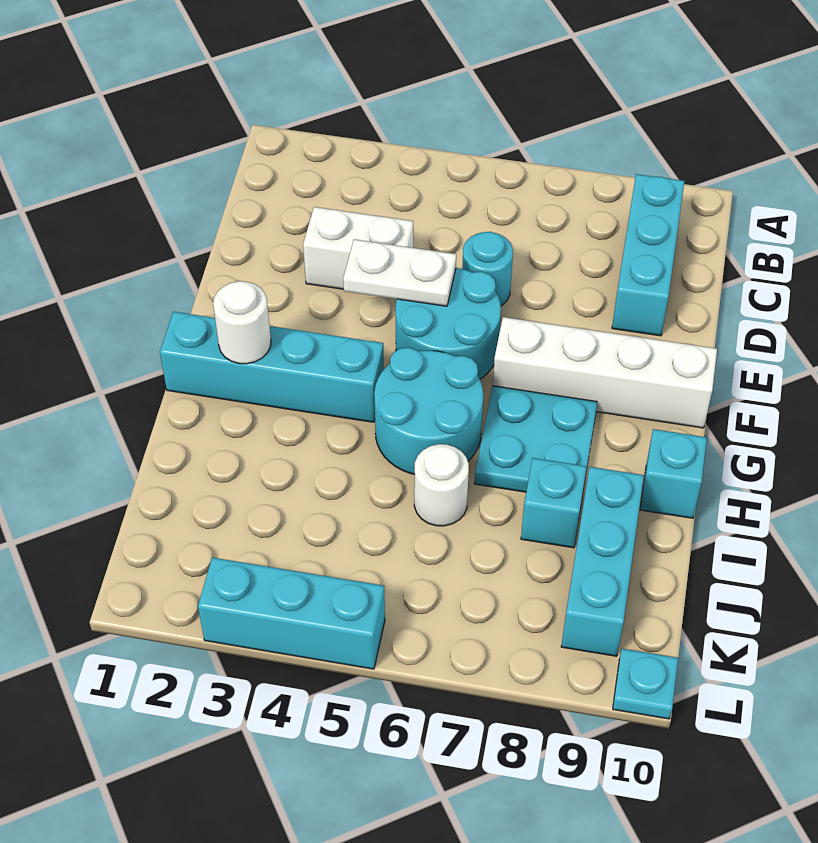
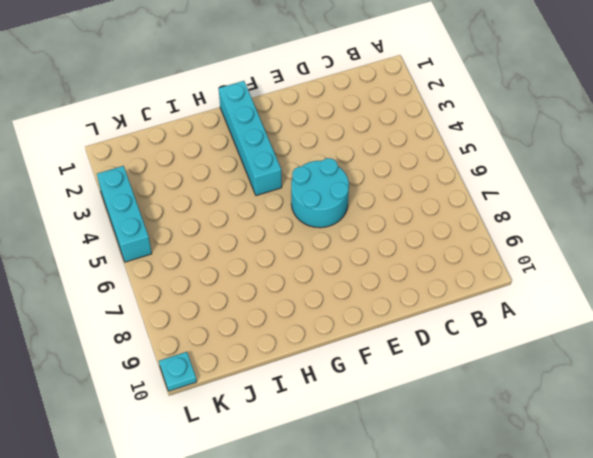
none -> cyan brick B9:D9 level 1
none -> white brick D3:D4 level 1
none -> cyan round brick D6 level 1

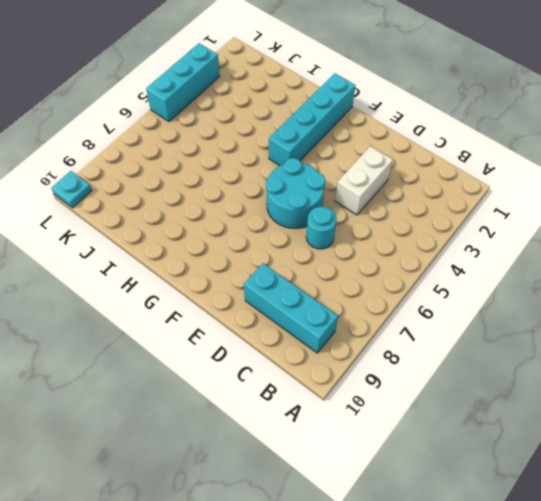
none -> white brick F7:F10 level 1
none -> cyan round brick G5:H6 level 1
none -> cyan plate G7:H8 level 1

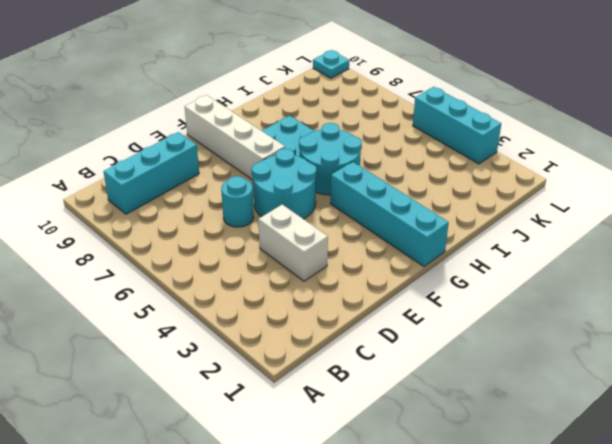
none -> cyan brick H10 level 1
none -> white round brick I6 level 1
none -> cyan brick I8 level 1

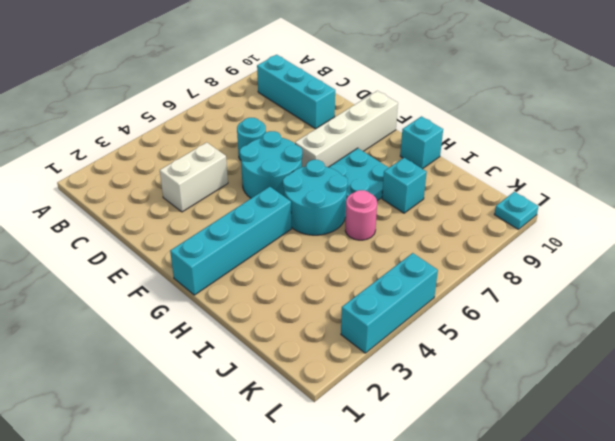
pink round brick I6 level 1 -> white round brick I6 level 1
none -> cyan brick I9:K9 level 1
none -> white plate E4:E5 level 2
none -> white round brick G2 level 2

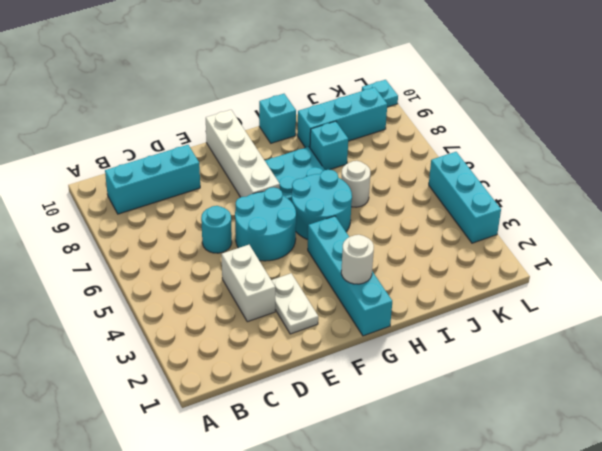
white plate E2:E3 level 1 -> white plate E4:E5 level 2

